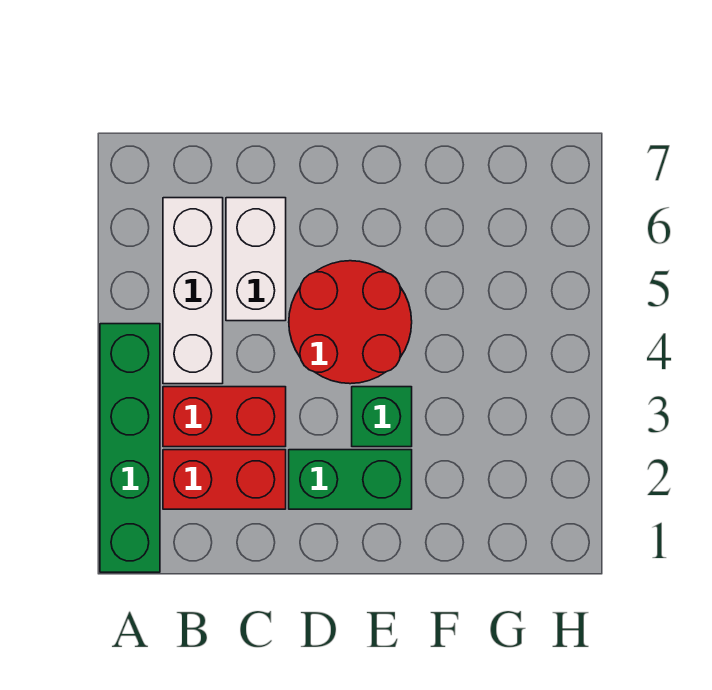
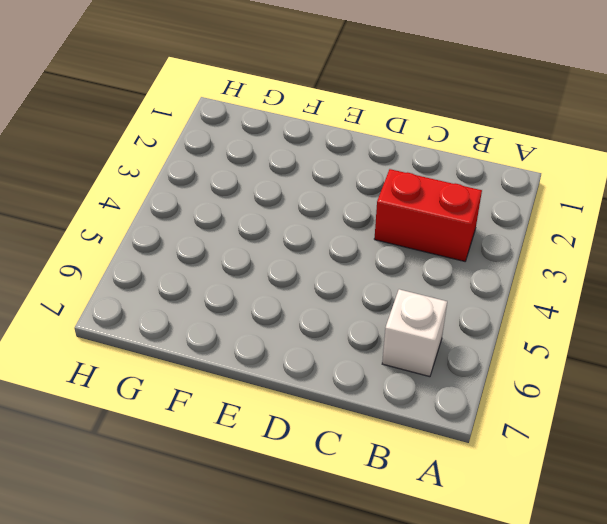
white brick B6 level 1 -> white brick B4:B6 level 1
none -> green brick A1:A4 level 1
none -> red brick B2:C2 level 1

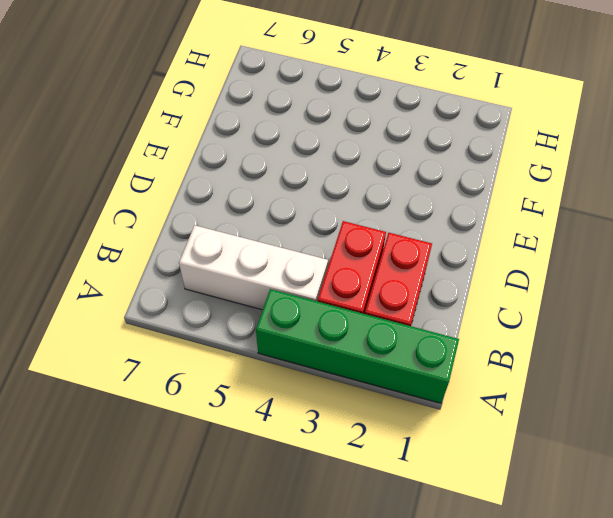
none -> white brick C5:C6 level 1
none -> green brick D2:E2 level 1

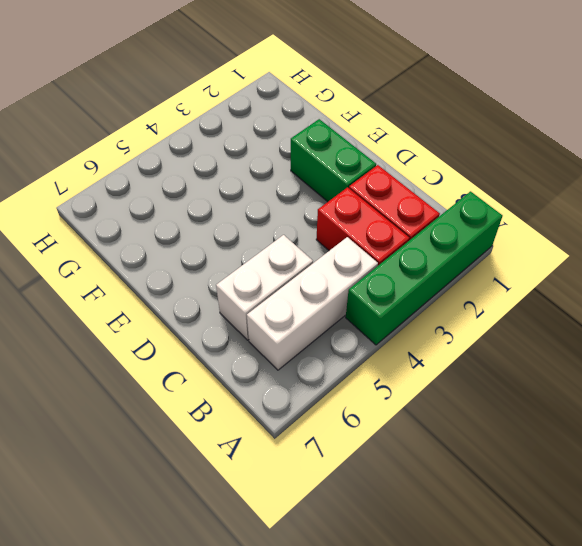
none -> red round brick D4:E5 level 1
none -> green brick E3 level 1

